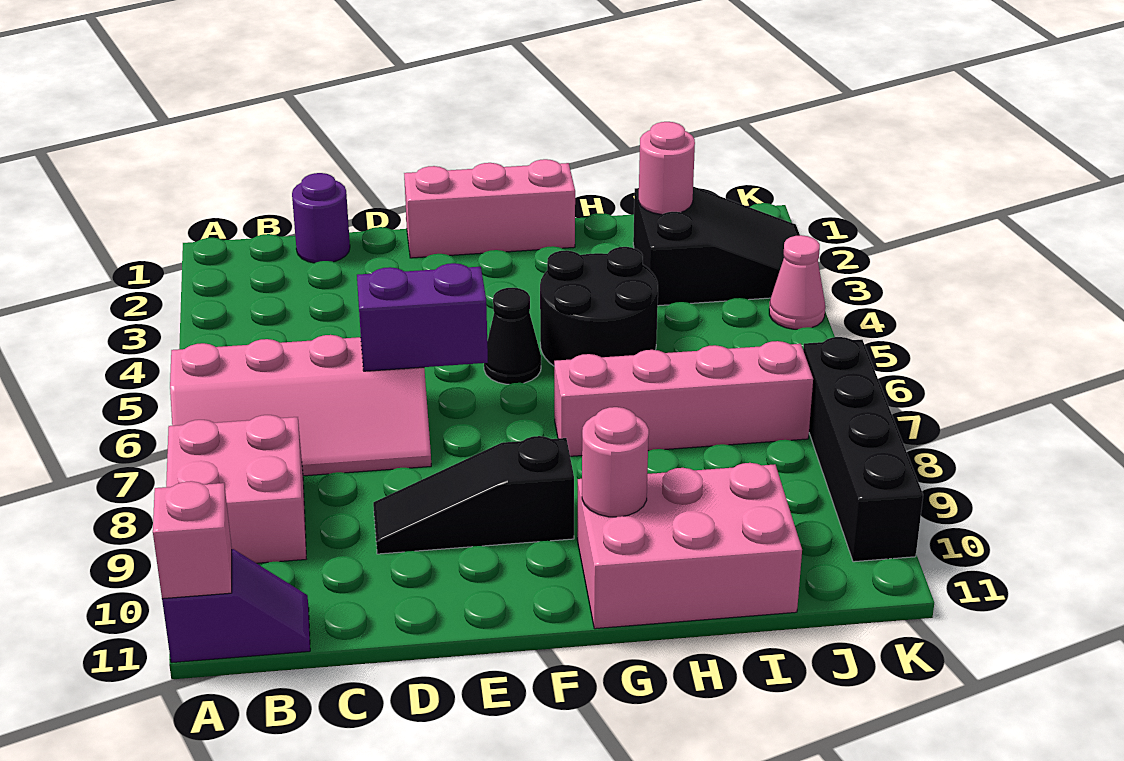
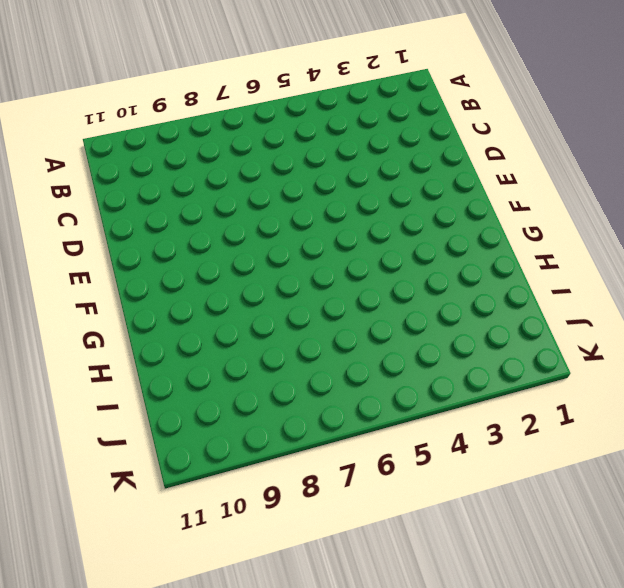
none -> pink slope A6:D7 level 1 top 6
none -> pink brick A8:B9 level 1
none -> purple slope A11:B11 level 1 top A

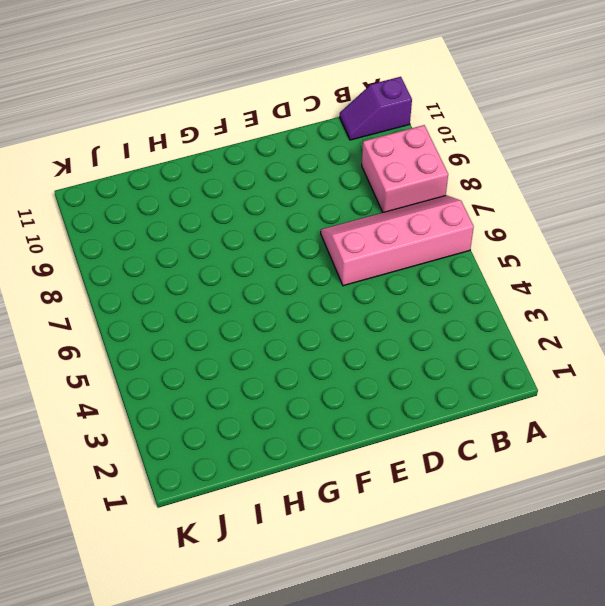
none -> purple round brick C1 level 1
none -> black slope D9:F9 level 1 top F
none -> pink brick E1:G1 level 1

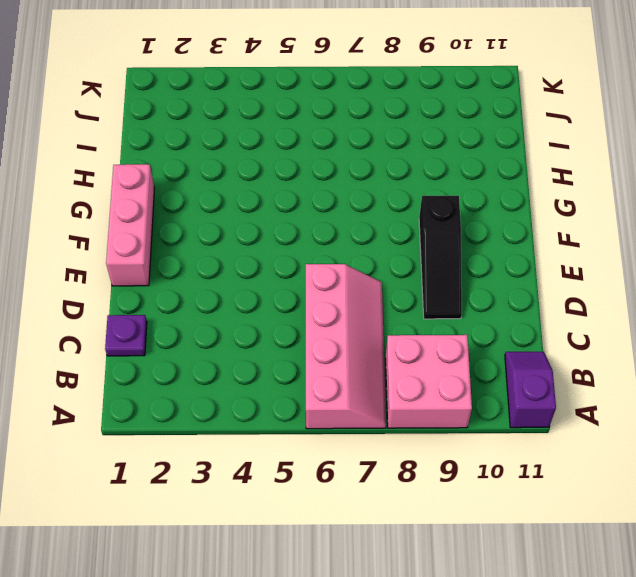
purple plate C1 level 1 -> purple round brick C1 level 1
none -> black cone F5 level 1
none -> black round brick G4:H5 level 1
none -> pink brick G7:J7 level 1

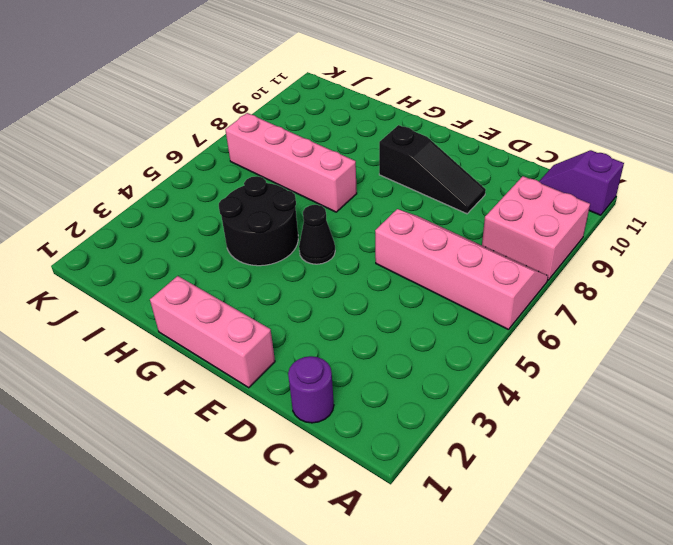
none -> pink brick G10:I11 level 1
none -> black slope I2:K3 level 1 top I
none -> pink cone K4 level 1

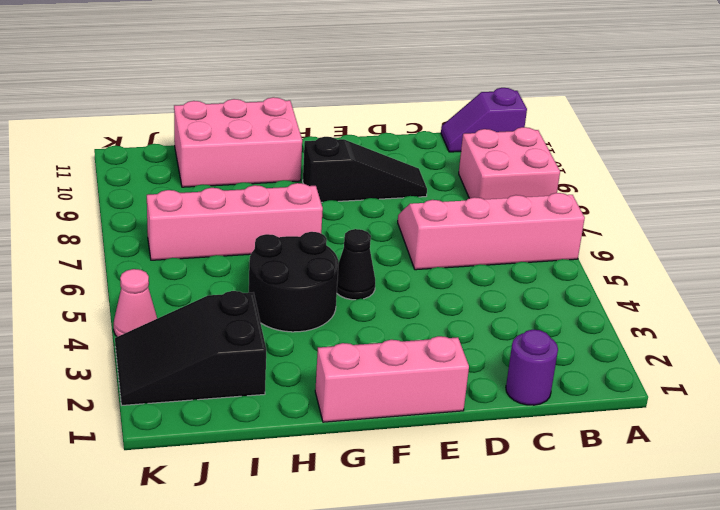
none -> black brick K7:K10 level 1
none -> pink brick A11 level 2
none -> purple brick D6:E6 level 2

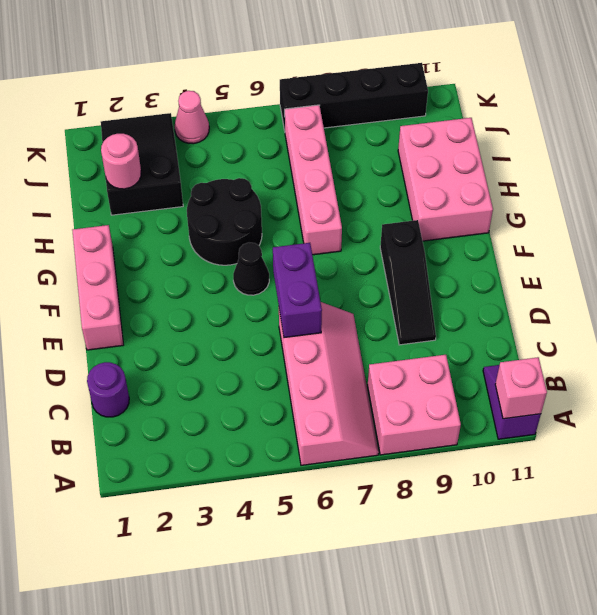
none -> pink round brick G10 level 2

